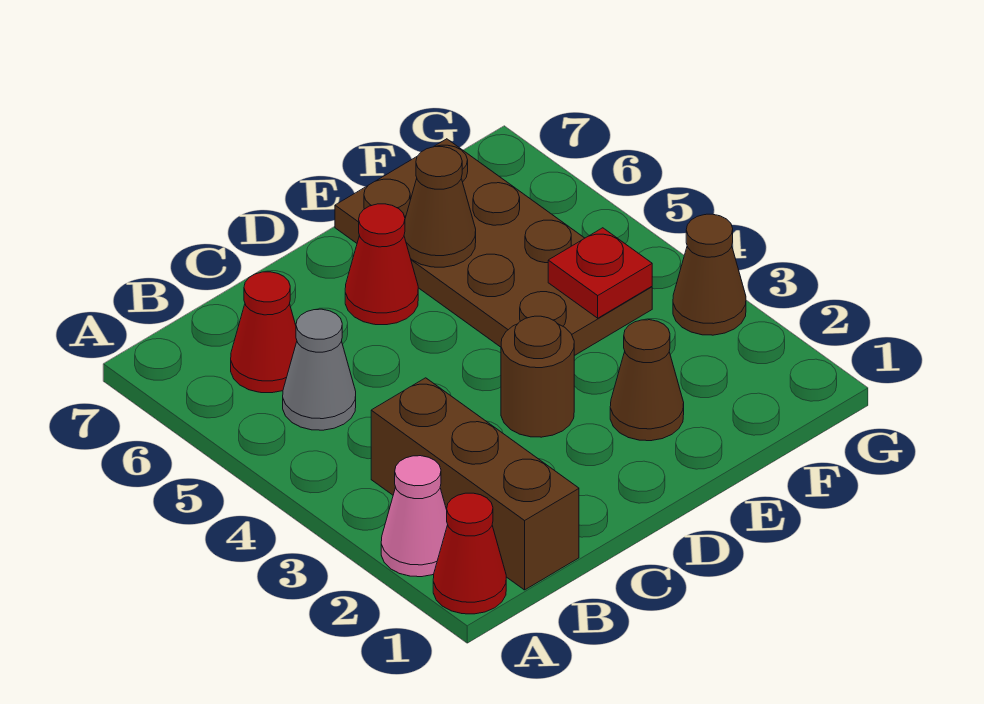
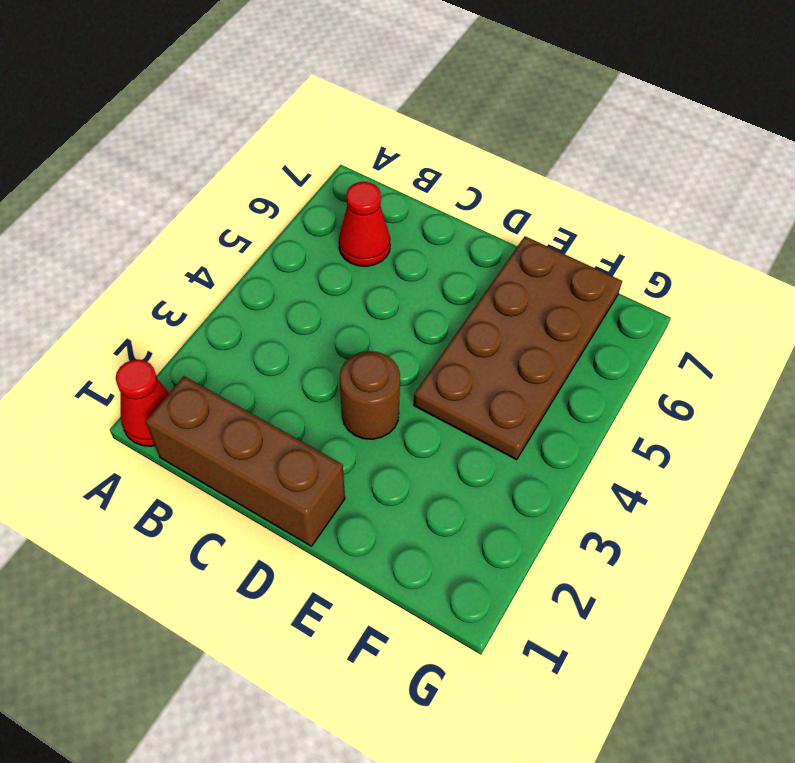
brown brick B1:D1 level 1 -> brown brick B1:B3 level 1
none -> pink cone A2 level 1
none -> grey cone B5 level 1
none -> red cone D6 level 1

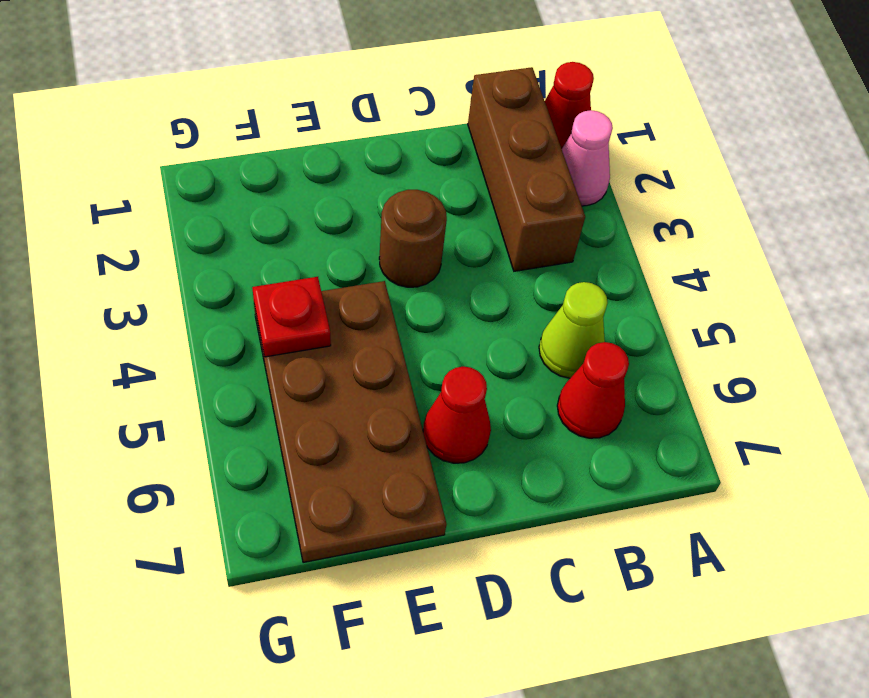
lime cone B5 level 1 -> grey cone B5 level 1
none -> brown cone E2 level 1
none -> brown cone G3 level 1
none -> brown cone E6 level 2

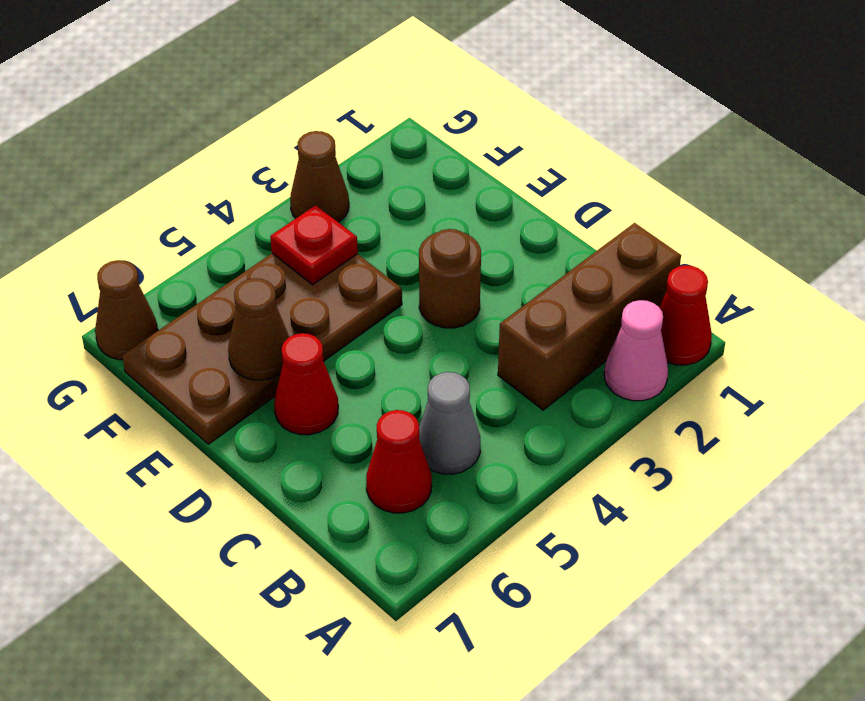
brown cone G7 level 1 -> brown cone E2 level 1

